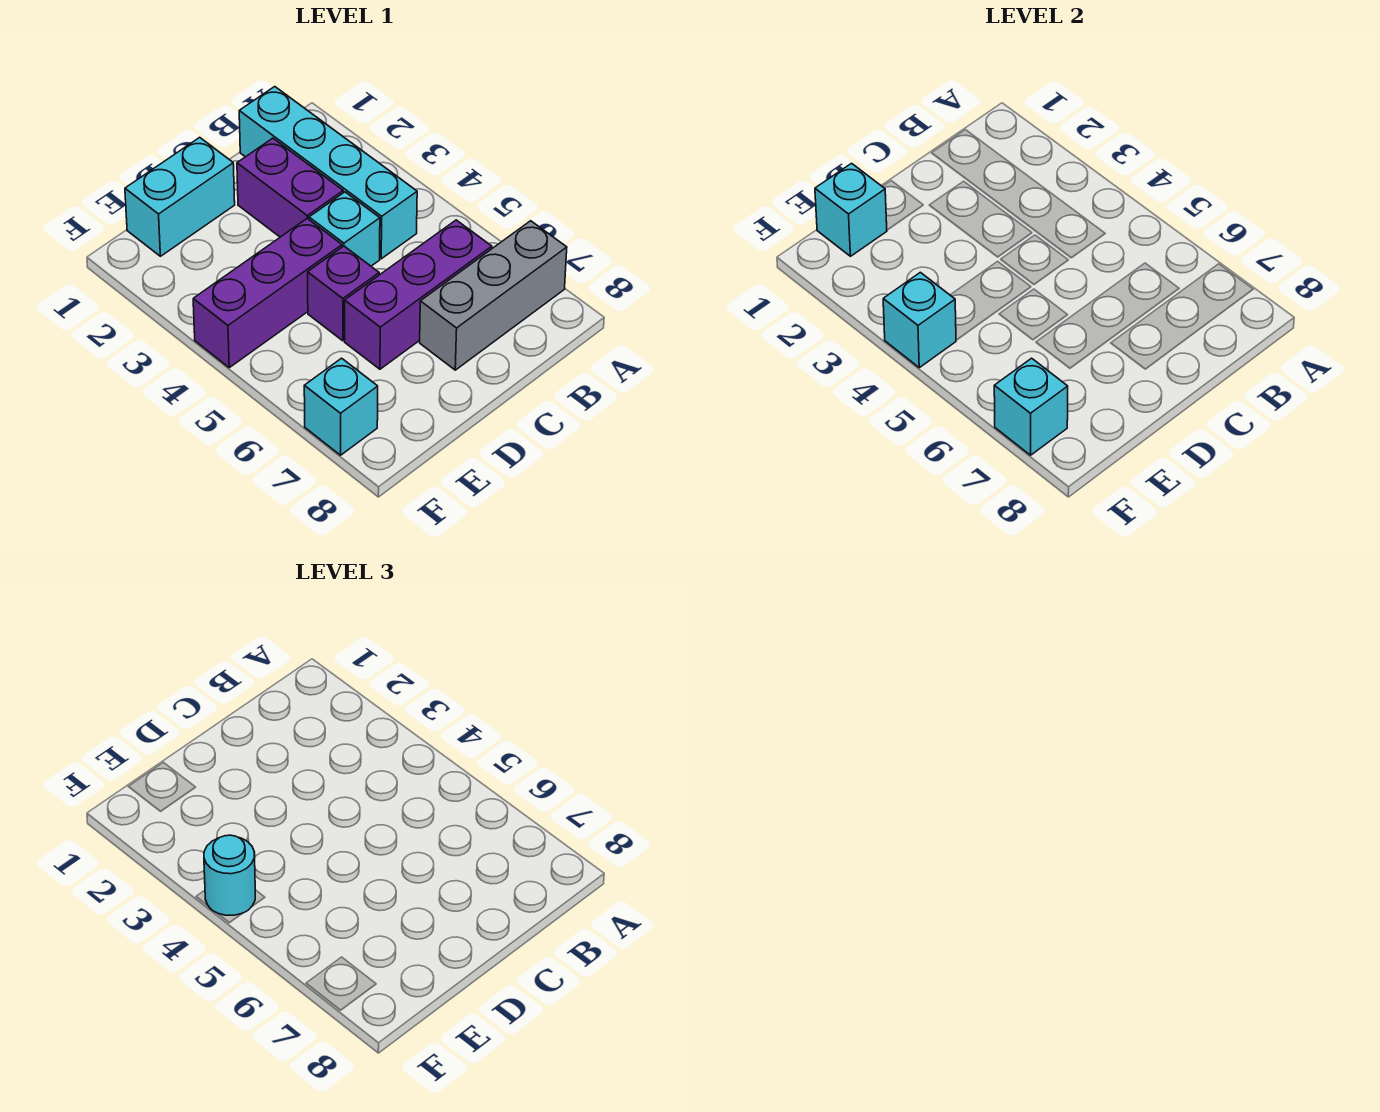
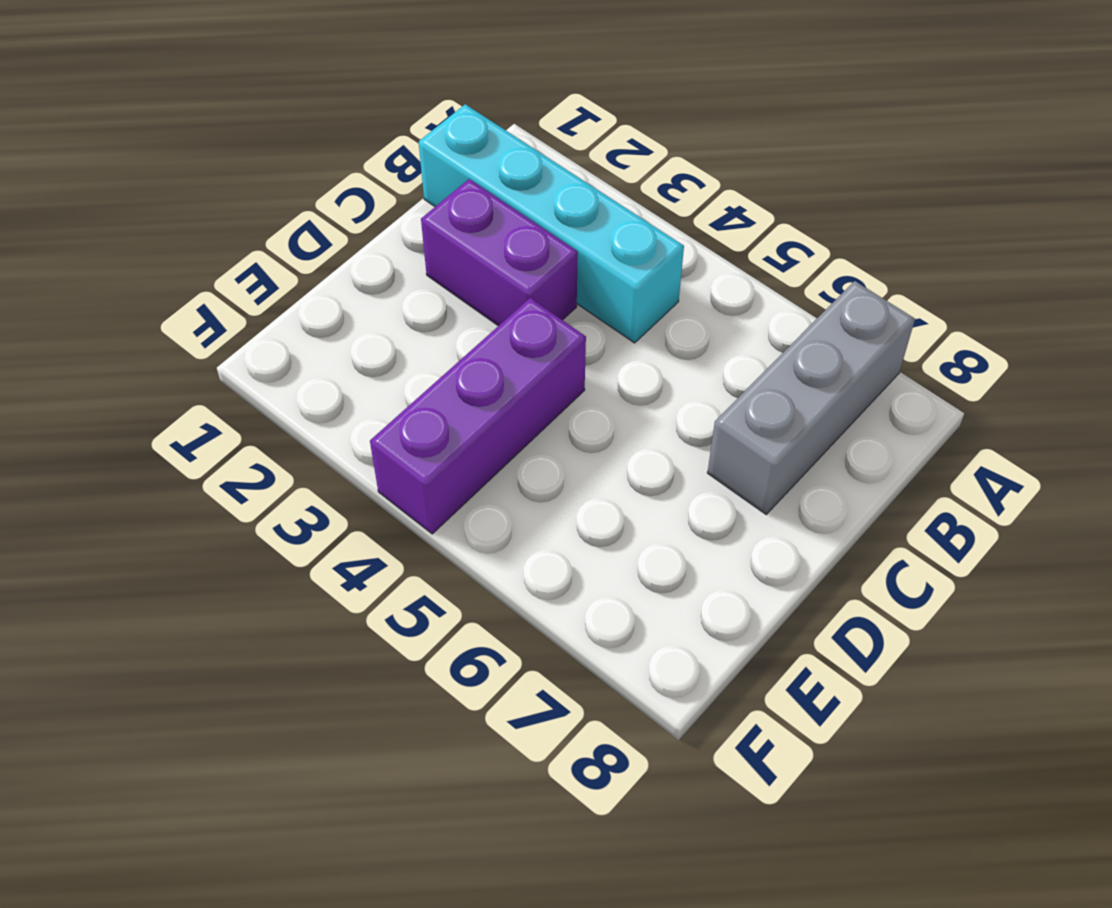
none -> purple brick B6:D6 level 1
none -> cyan brick C4 level 1
none -> cyan brick D1:E1 level 1

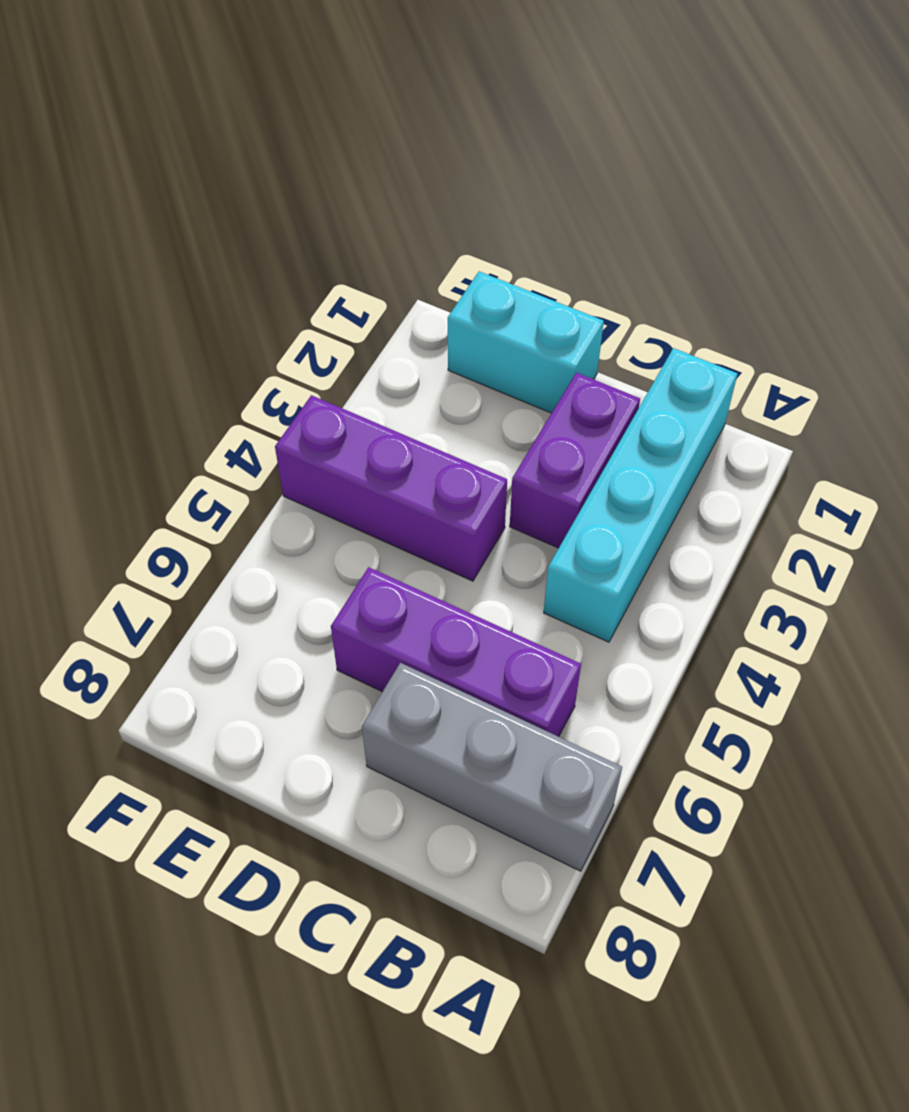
none -> cyan brick C4 level 1
none -> purple brick D5 level 1
none -> cyan brick F7 level 1

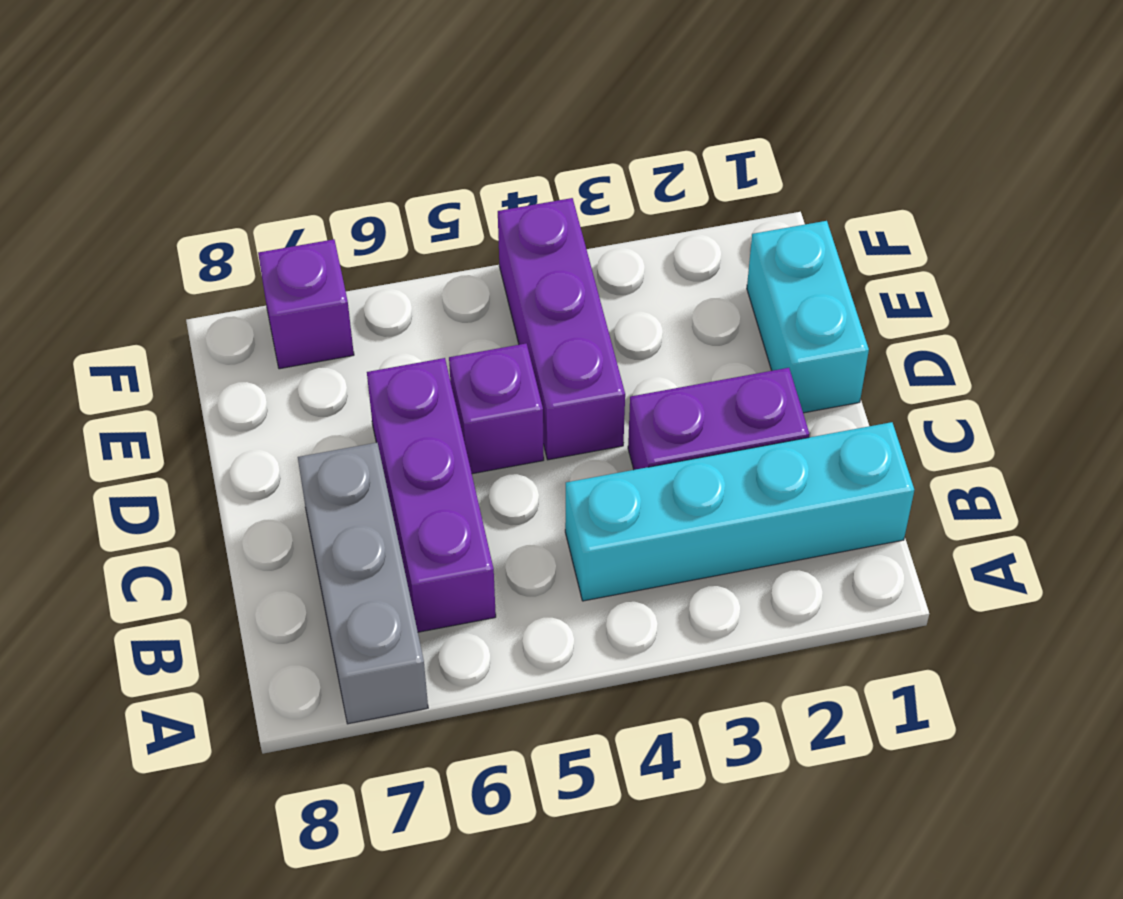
purple brick F7 level 1 -> cyan brick F7 level 1
none -> cyan brick C4 level 1
none -> cyan brick E1 level 2
none -> cyan brick F4 level 2

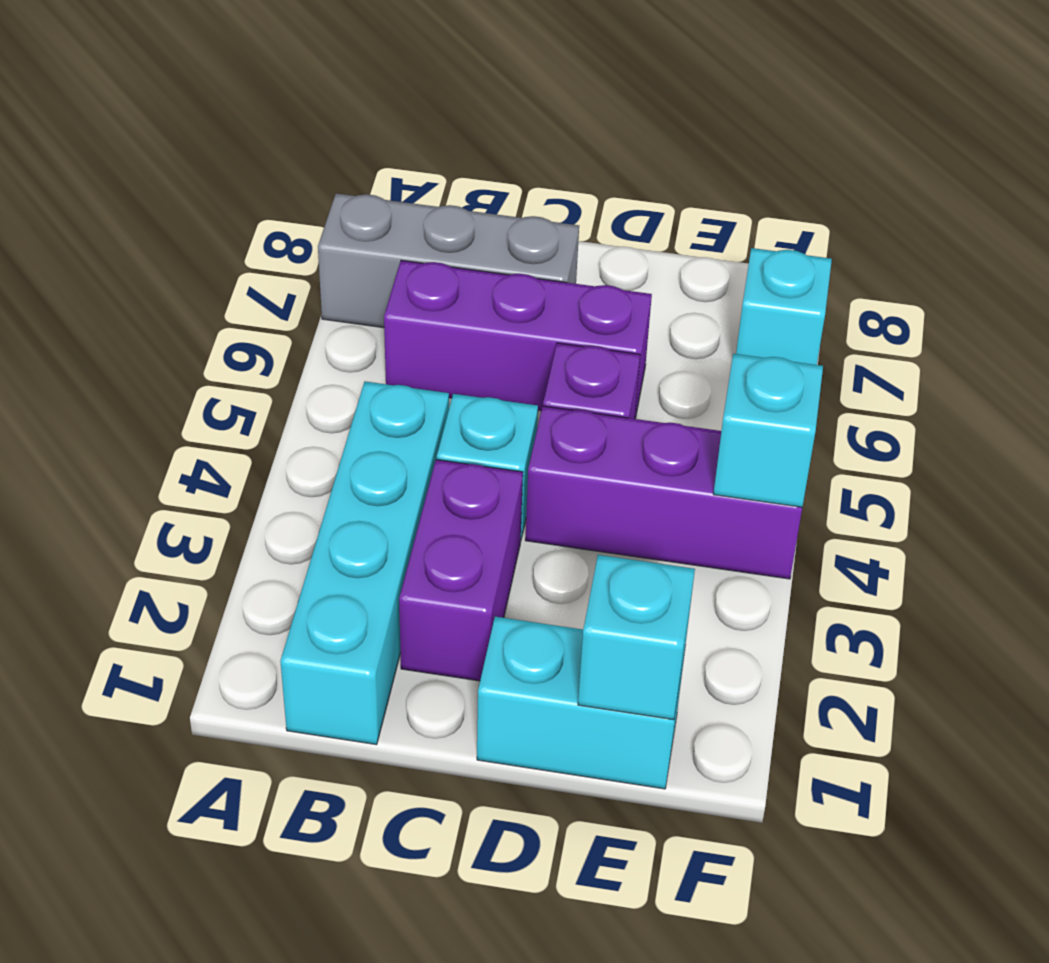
none -> cyan brick F7 level 2
none -> cyan round brick F4 level 3

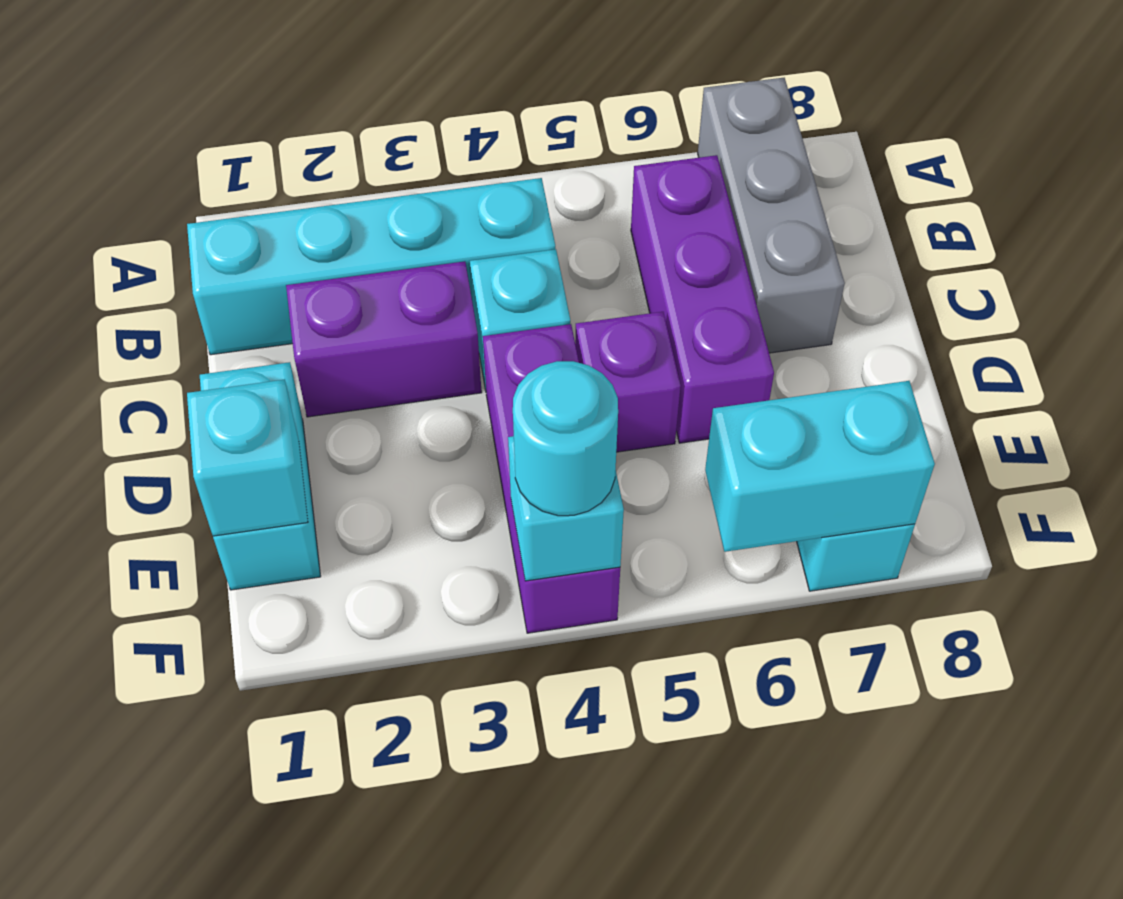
cyan brick F6:F7 level 2 -> cyan brick F7 level 2

